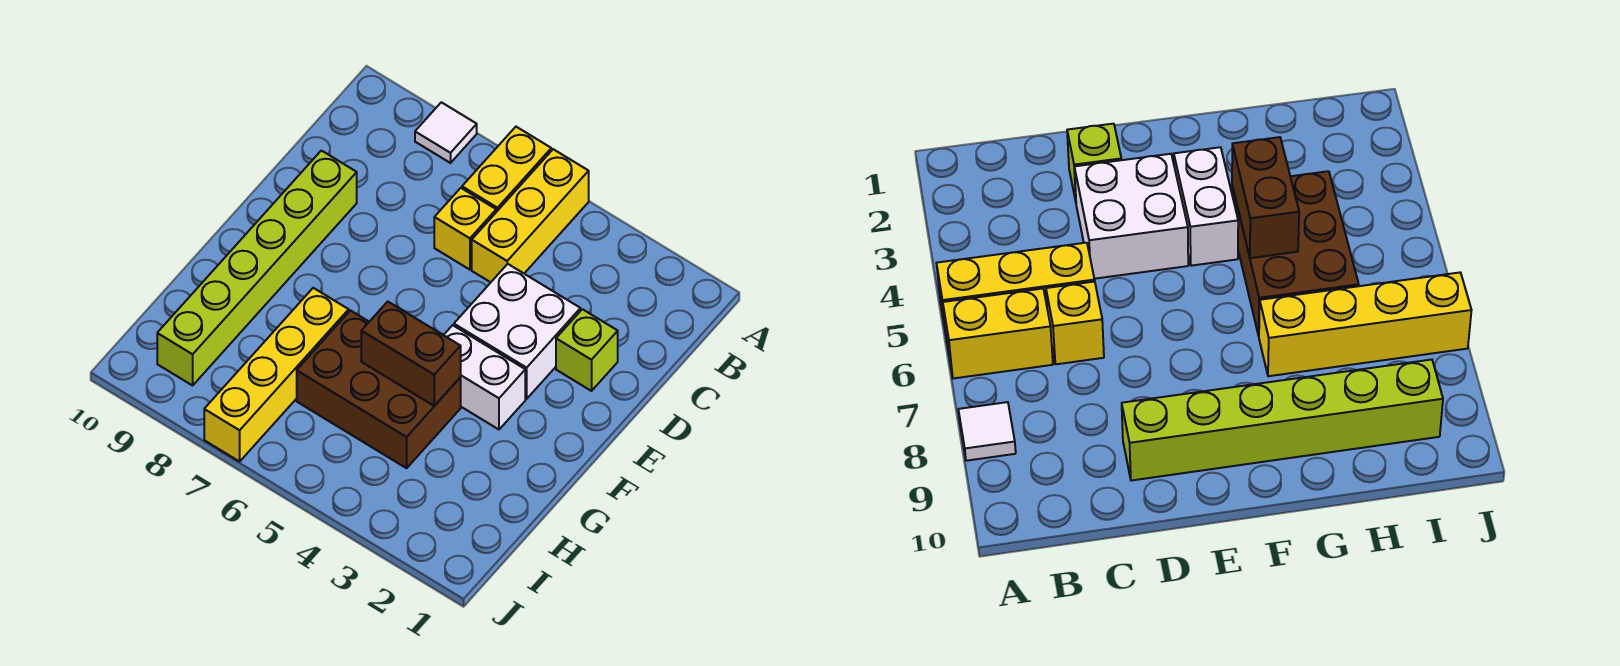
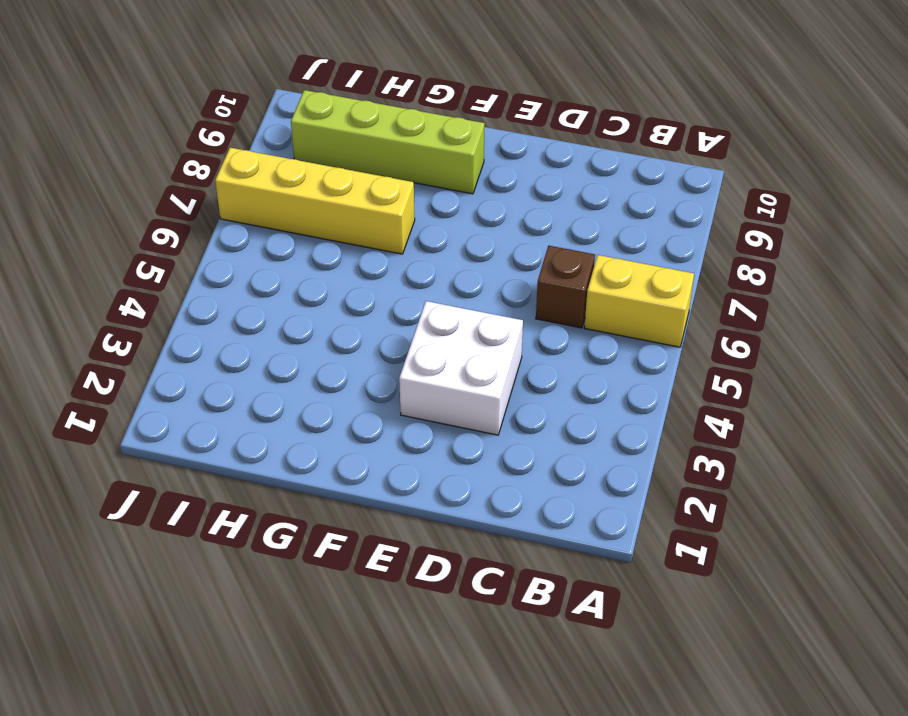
brown brick C6 level 1 -> yellow brick C6 level 1
lime brick F9:I9 level 1 -> lime brick D9:I9 level 1
none -> yellow brick A5:C5 level 1
none -> white tile A8 level 1

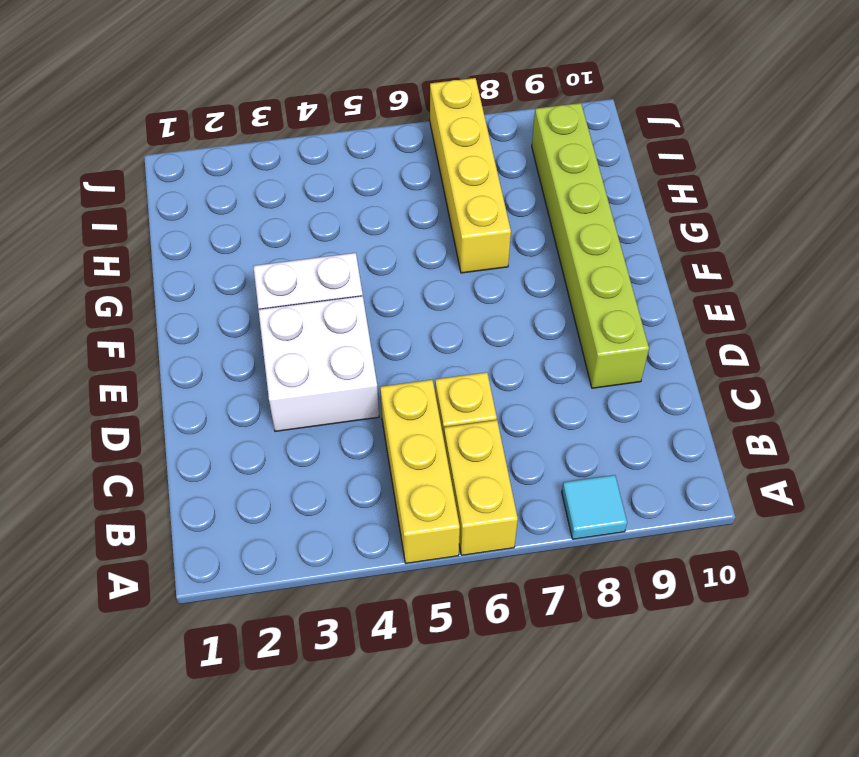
cyan tile A8 level 1 -> white tile A8 level 1
none -> lime brick D2 level 1
none -> brown brick G4:H6 level 1

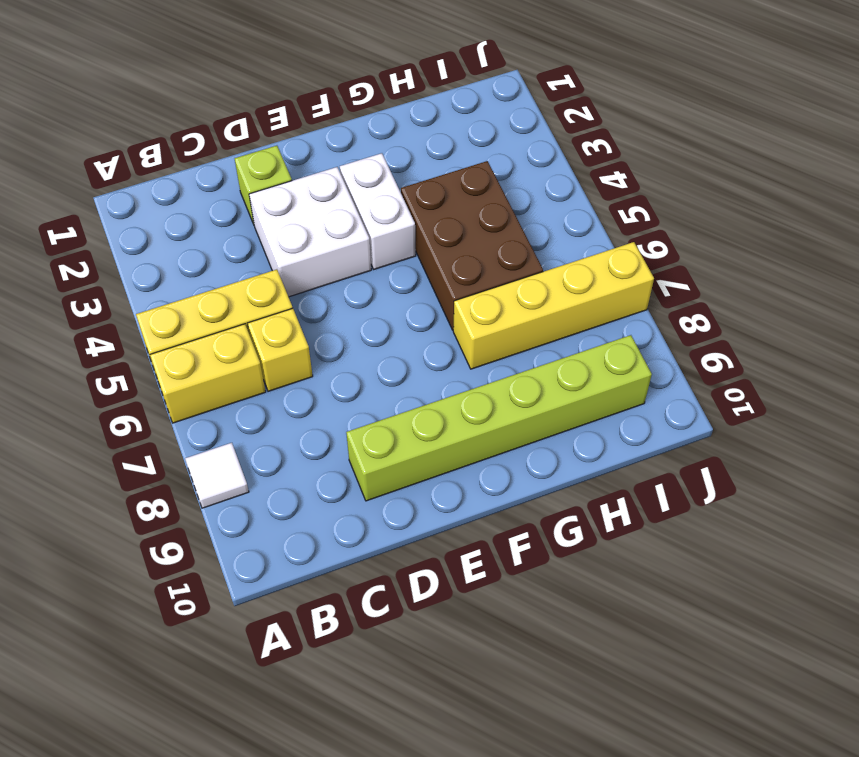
none -> brown brick G4:G5 level 2

